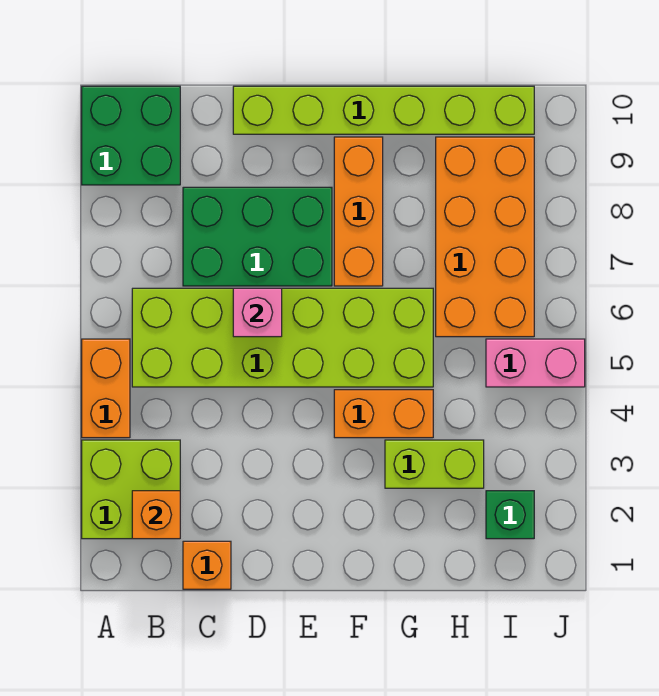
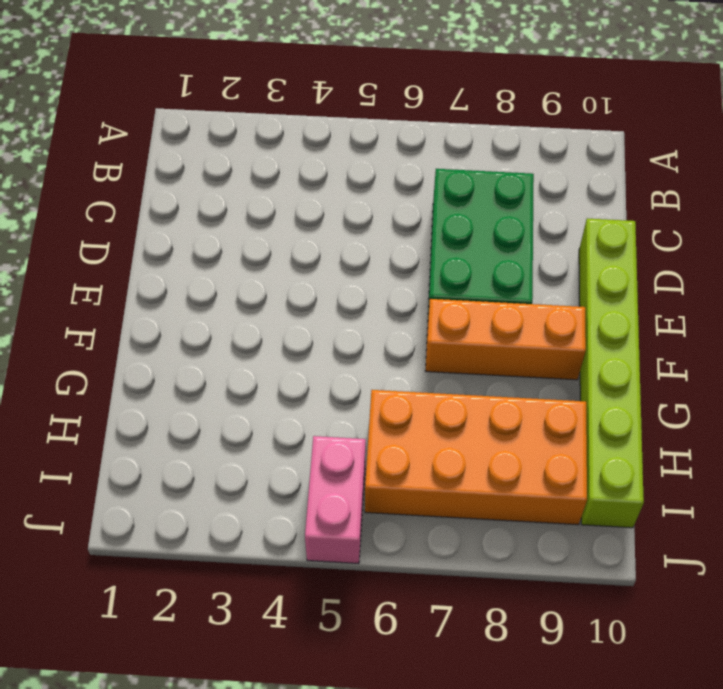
none -> lime brick A2:B3 level 1
none -> orange brick A4:A5 level 1
none -> green brick A9:B10 level 1

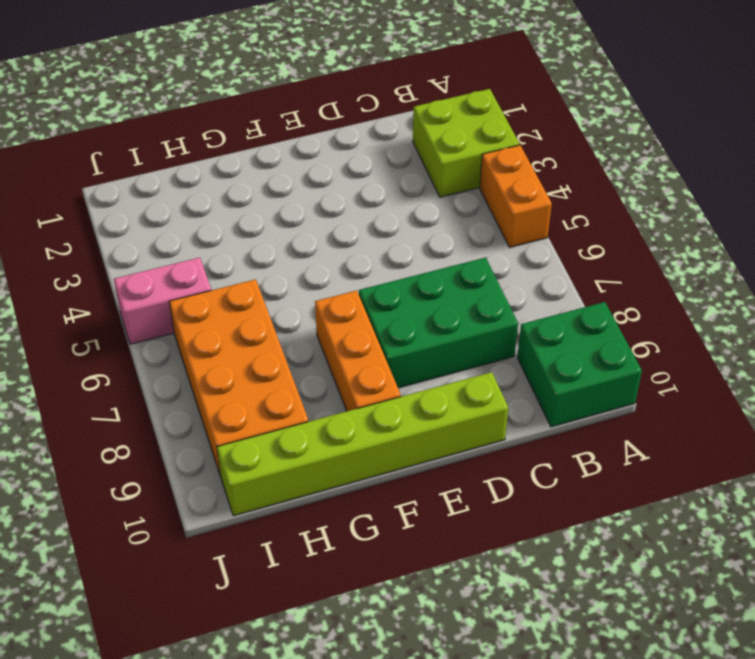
none -> lime brick B5:G6 level 1
none -> orange brick C1 level 1
none -> orange brick F4:G4 level 1

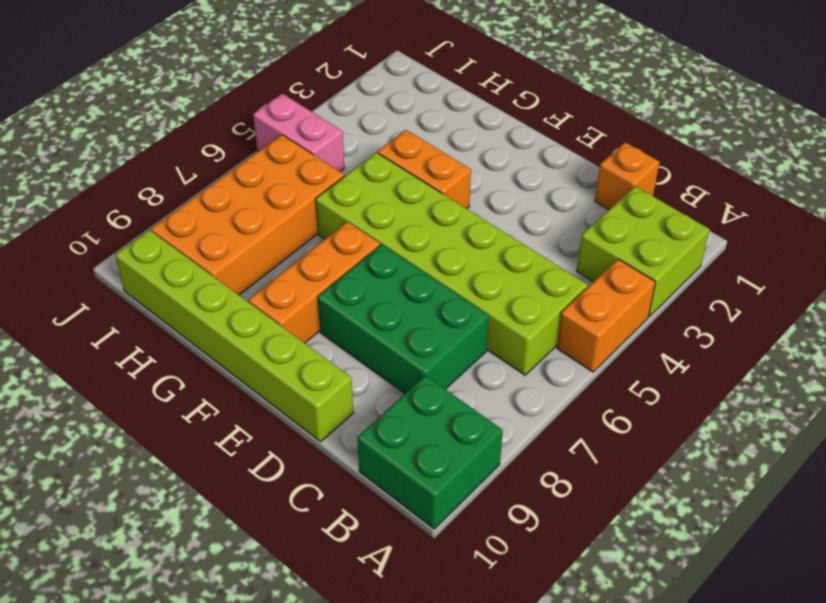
none -> lime brick G3:H3 level 1
none -> green brick I2 level 1
none -> orange brick B2 level 2

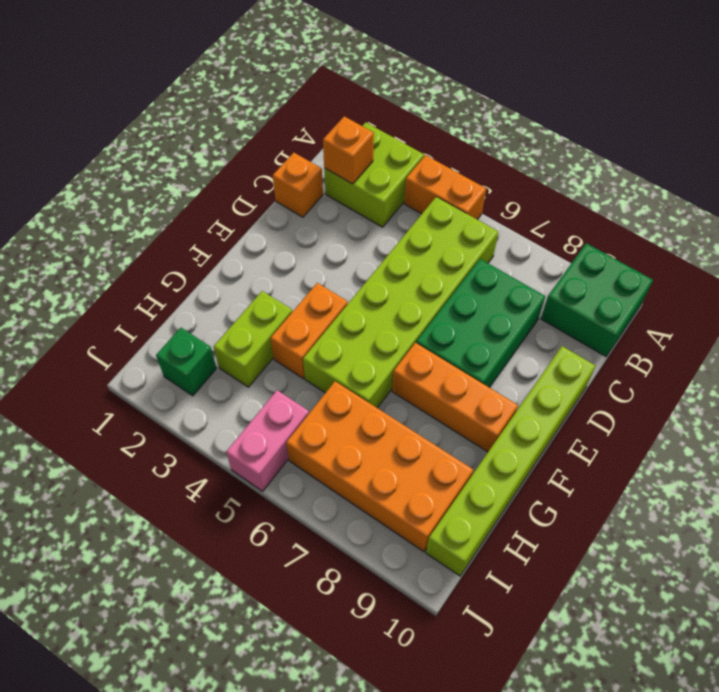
none -> pink brick D6 level 2

